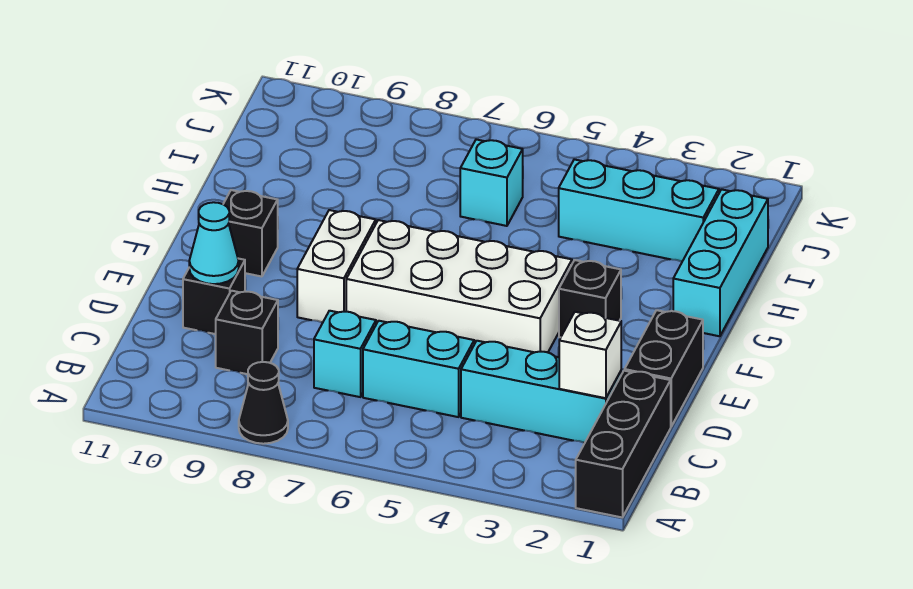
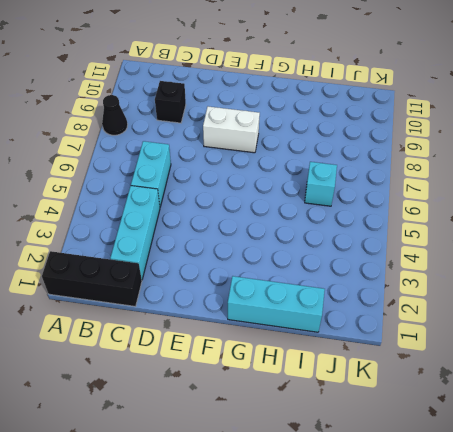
none -> cyan brick C7 level 1
none -> black brick D1:E1 level 1
none -> black brick D10 level 1

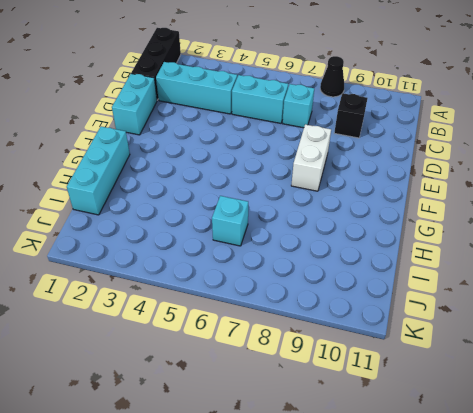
cyan brick D1:E1 level 1 -> black brick D1:E1 level 1
none -> black brick D10 level 1
none -> white brick E4:F7 level 1
none -> black brick F3 level 1

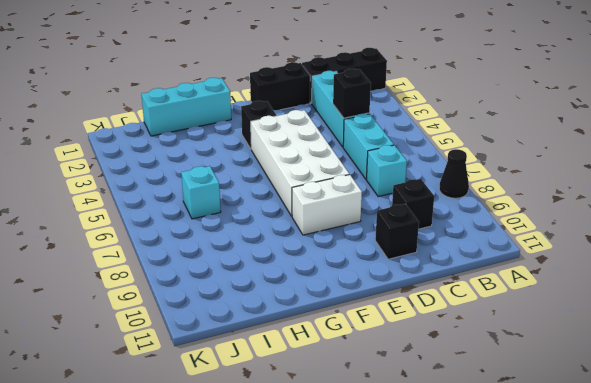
black brick C4 level 2 -> black brick F10 level 1
none -> cyan brick I2:I4 level 1
none -> white brick C2 level 2
none -> cyan cone D10 level 2

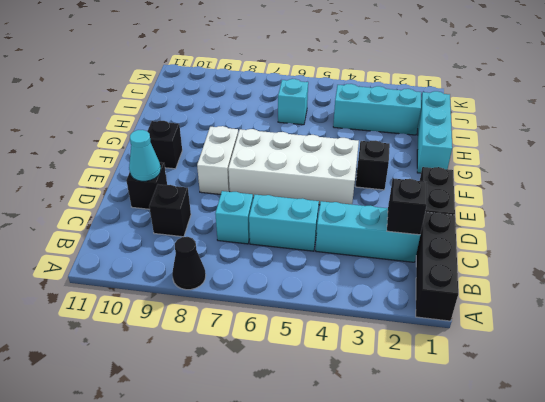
black brick C2 level 2 -> white brick C2 level 2

